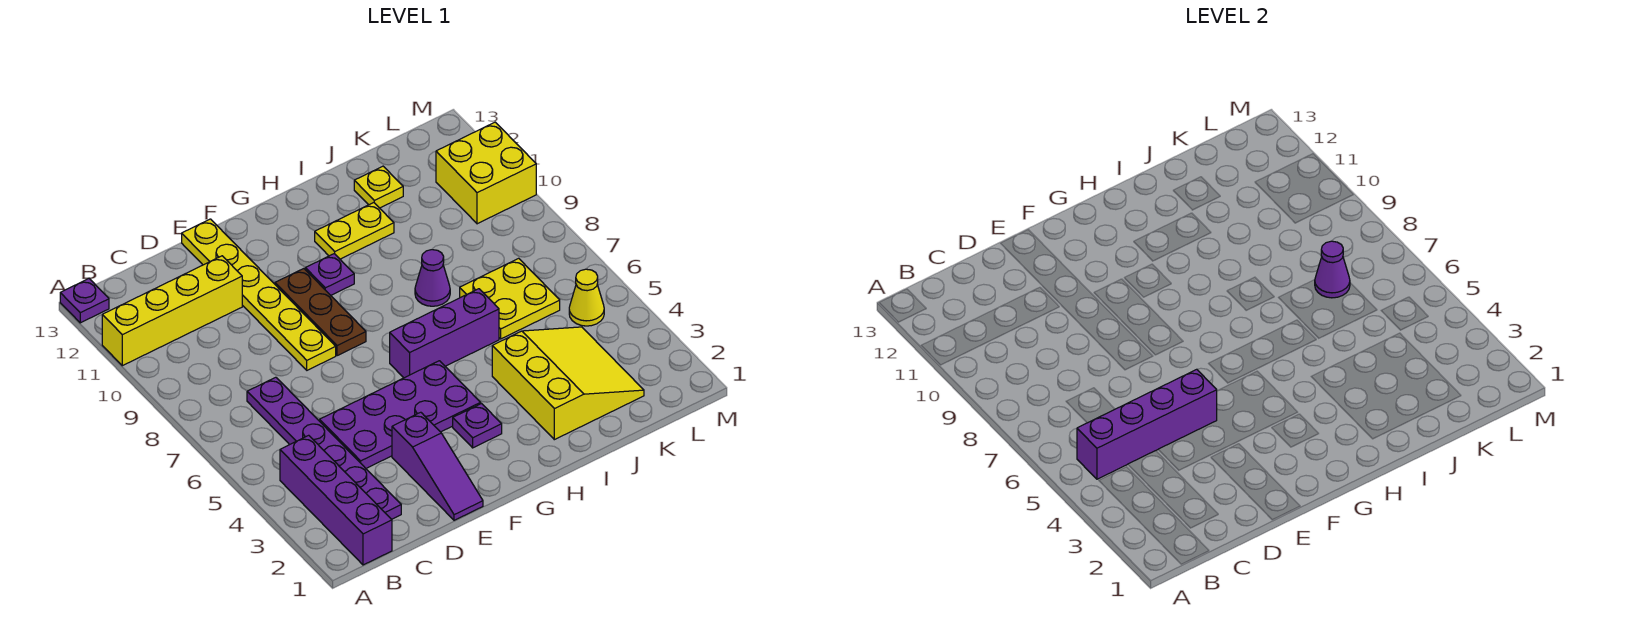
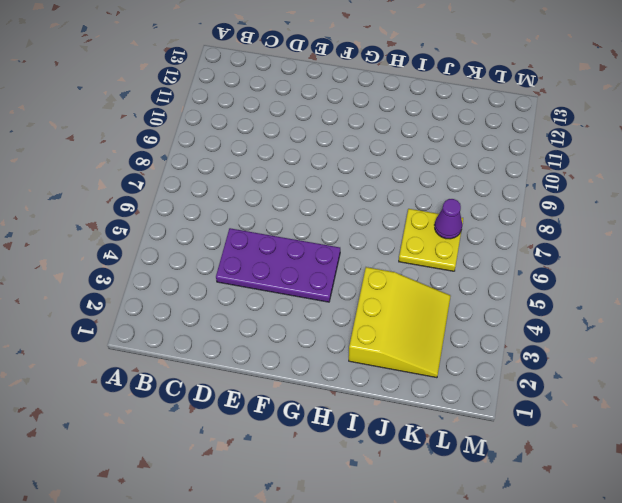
none -> yellow brick A11:D11 level 1
none -> purple plate A13 level 1
none -> purple brick B1:B4 level 1

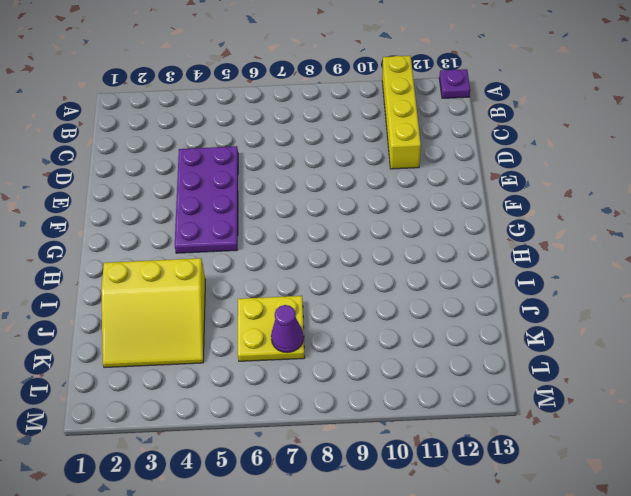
none -> purple brick B1:B4 level 1
none -> purple plate C2:C7 level 1
none -> purple slope E1:E3 level 1 top 3

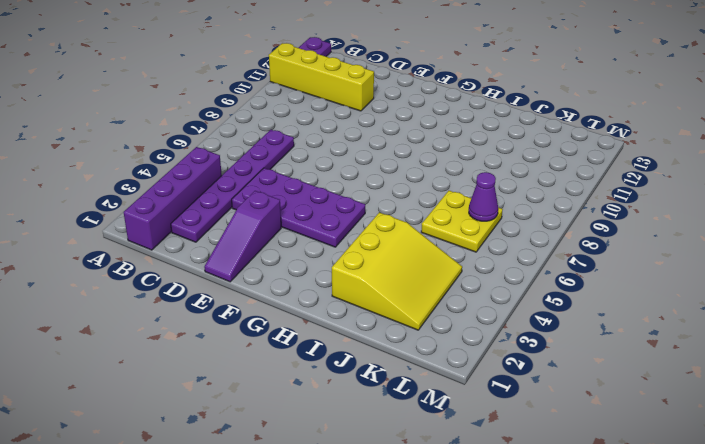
none -> yellow plate E8:E13 level 1
none -> brown plate F8:F10 level 1
none -> purple plate G3 level 1

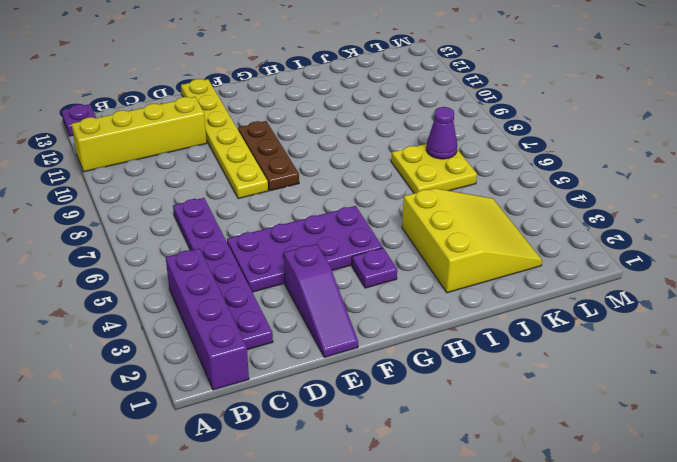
none -> purple brick G6:I6 level 1
none -> purple plate G10 level 1
none -> yellow plate H11:I11 level 1

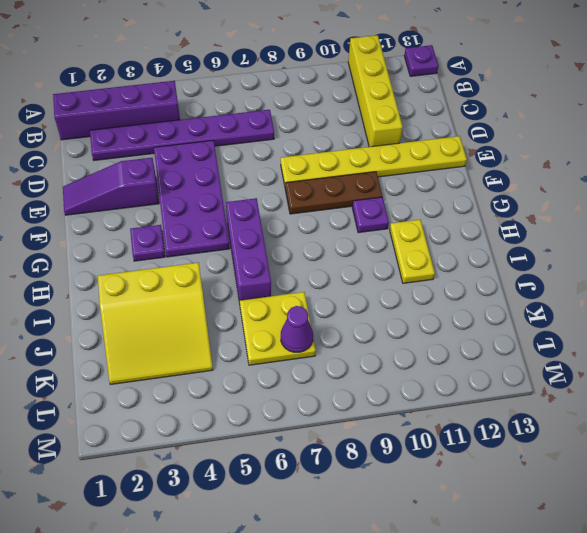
none -> purple cone I8 level 1
none -> yellow plate J12 level 1
none -> yellow cone L5 level 1

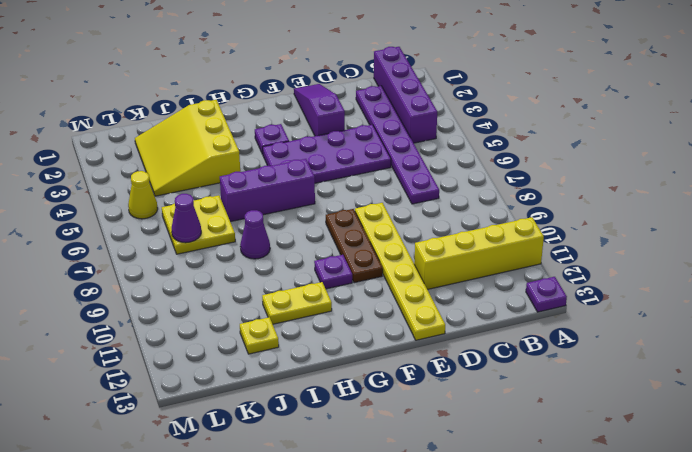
none -> yellow brick L10:M11 level 1
none -> purple brick B5:E5 level 2

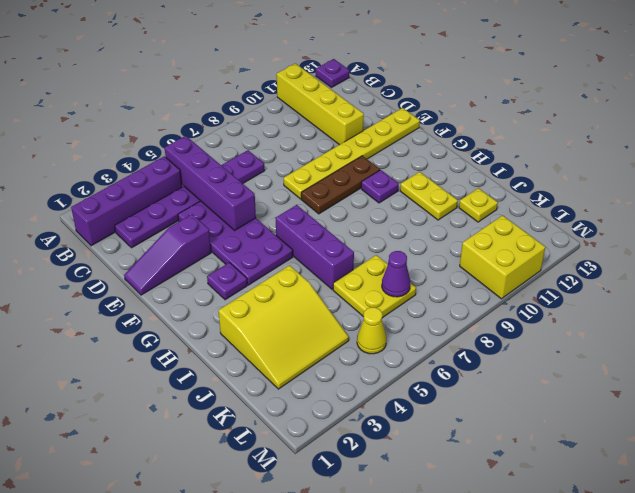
none -> purple cone I8 level 1

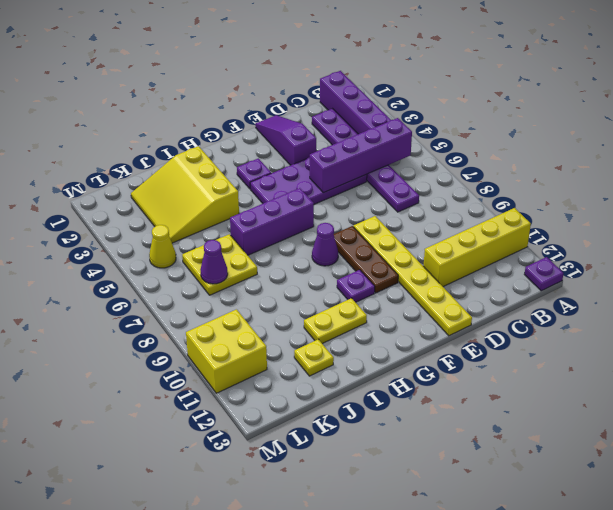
purple cone G8 level 1 -> purple cone I8 level 1

